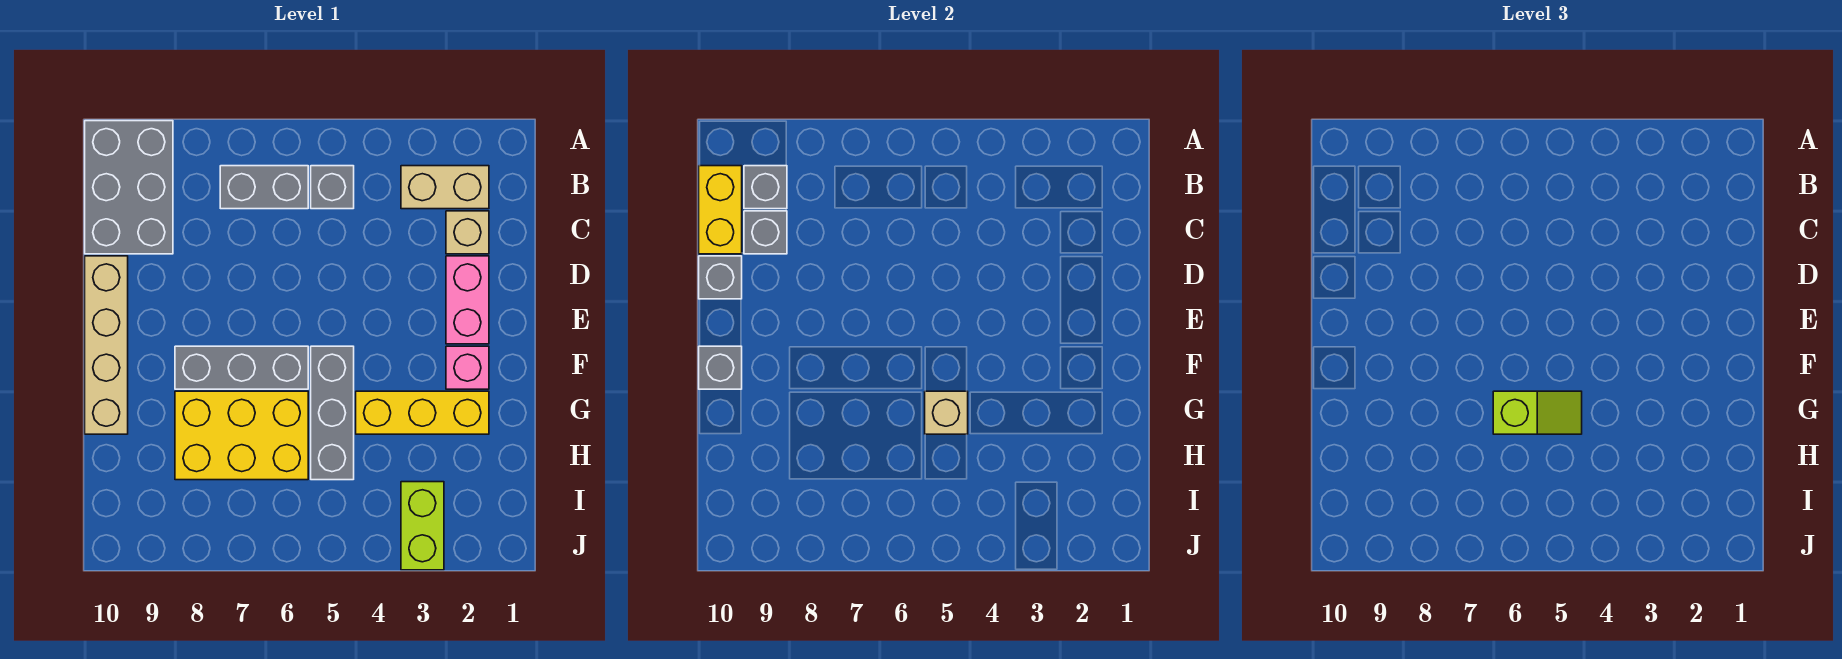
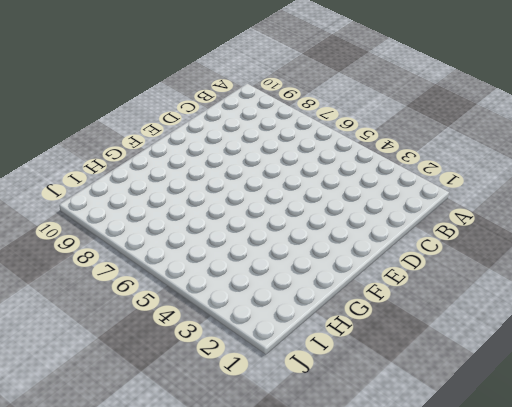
none -> grey brick A9:C10 level 1
none -> tan brick B2:B3 level 1
none -> grey brick B5 level 1

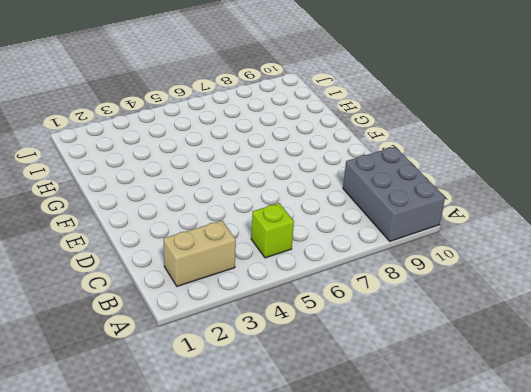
lime brick B5 level 1 -> grey brick B5 level 1
none -> grey brick B6:B7 level 1
none -> tan brick C2 level 1
none -> pink brick D2:E2 level 1

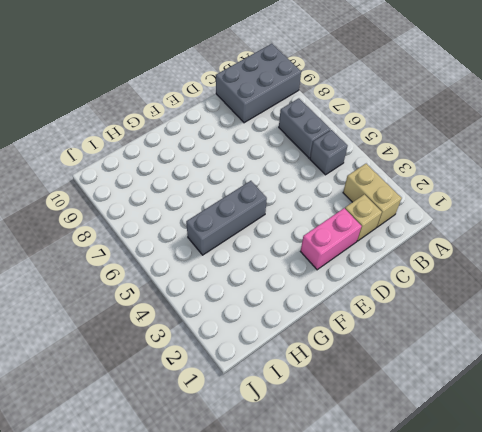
none -> tan brick D10:G10 level 1
none -> pink brick F2 level 1
none -> grey brick F6:F8 level 1

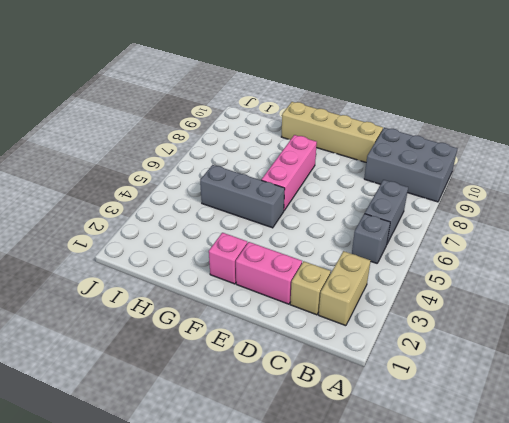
pink brick F6:F8 level 1 -> grey brick F6:F8 level 1
none -> yellow brick G2:G4 level 1
none -> yellow brick G6:H8 level 1
none -> lime brick I3:J3 level 1

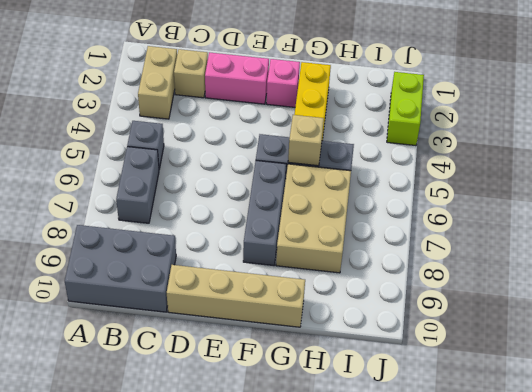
tan brick G6:H8 level 1 -> yellow brick G6:H8 level 1
lime brick J2:J3 level 1 -> lime brick I3:J3 level 1
none -> grey brick B9 level 2
none -> yellow brick B10:C10 level 2
none -> grey brick C9 level 2

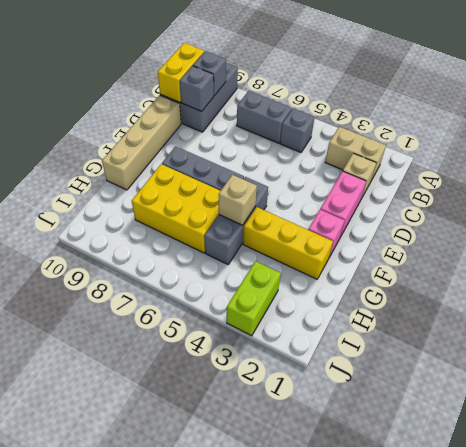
none -> grey brick D10 level 2
none -> grey brick F10 level 2
none -> lime slope G5:G6 level 3 top 6

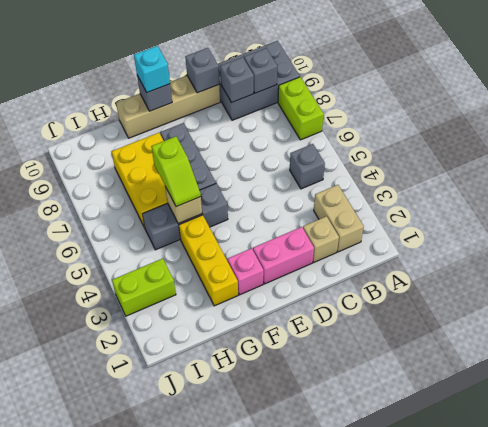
lime brick A7:A8 level 1 -> none
cyan brick F10 level 3 -> none
none -> grey brick B6:B7 level 1
none -> yellow brick B10:C10 level 2

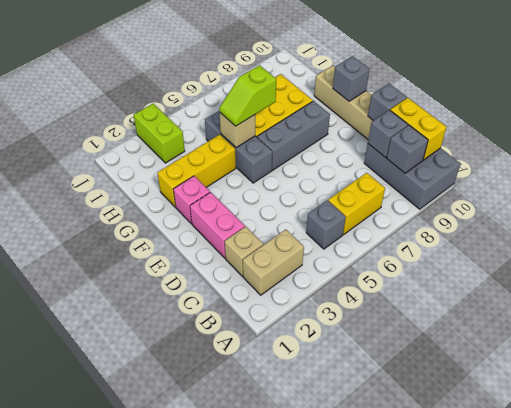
yellow brick B6:B7 level 1 -> grey brick B6:B7 level 1

